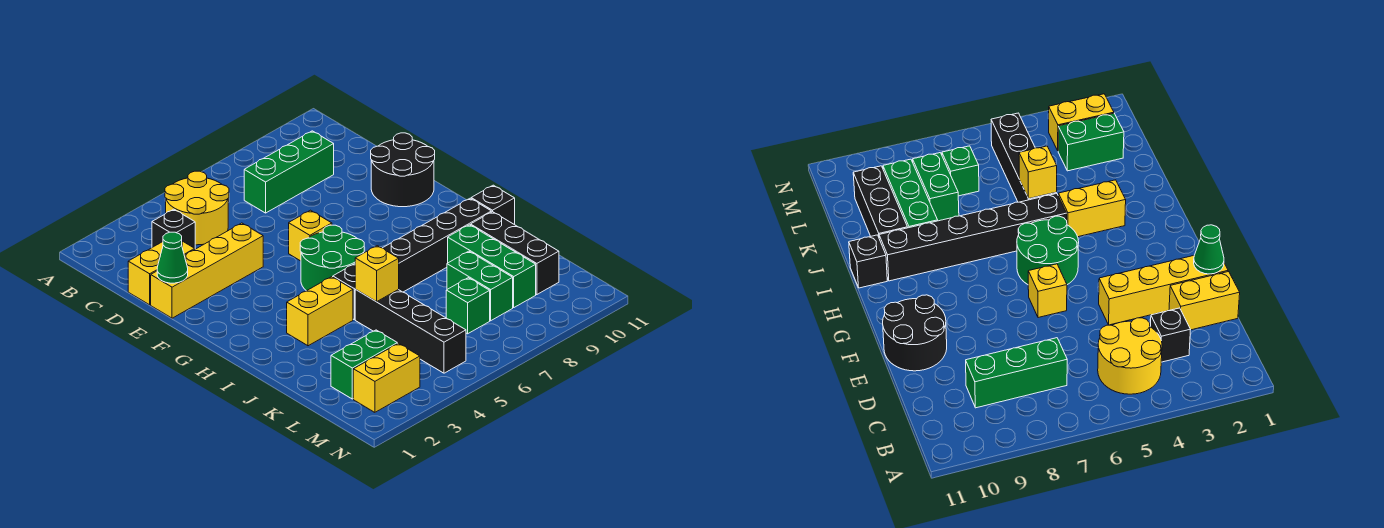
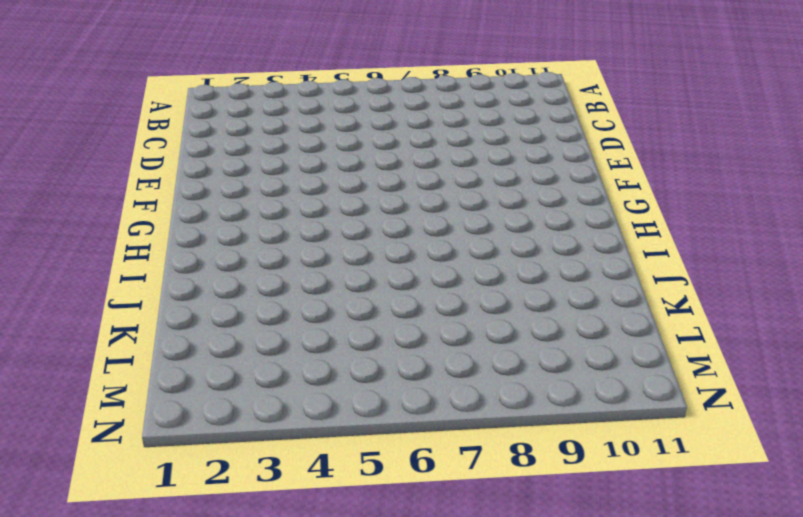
none -> yellow round brick B4:C5 level 1
none -> black brick C3 level 1
none -> green brick C7:C9 level 1

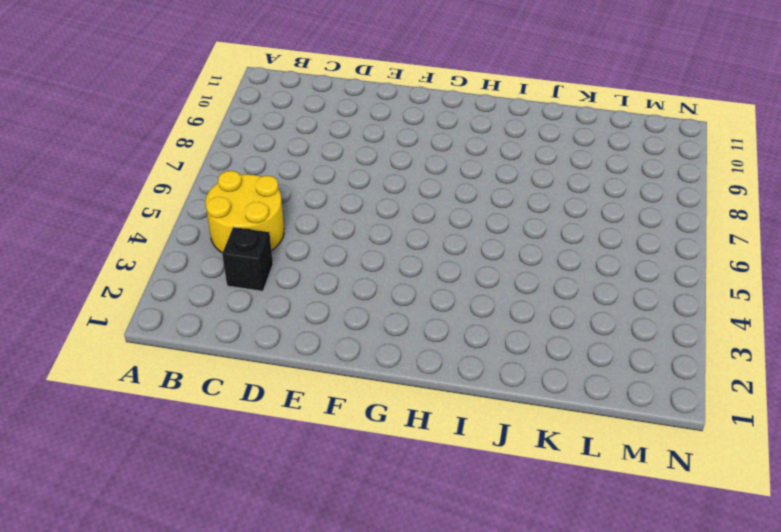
none -> green brick C7:C9 level 1
none -> yellow brick D1:D2 level 1
none -> yellow brick E1:E4 level 1

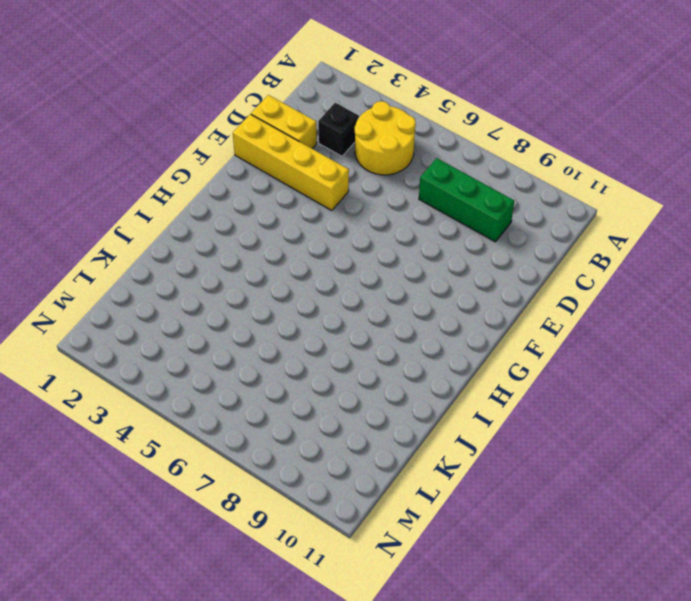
none -> black round brick E10:F11 level 1
none -> yellow brick F6 level 1
none -> green round brick G5:H6 level 1

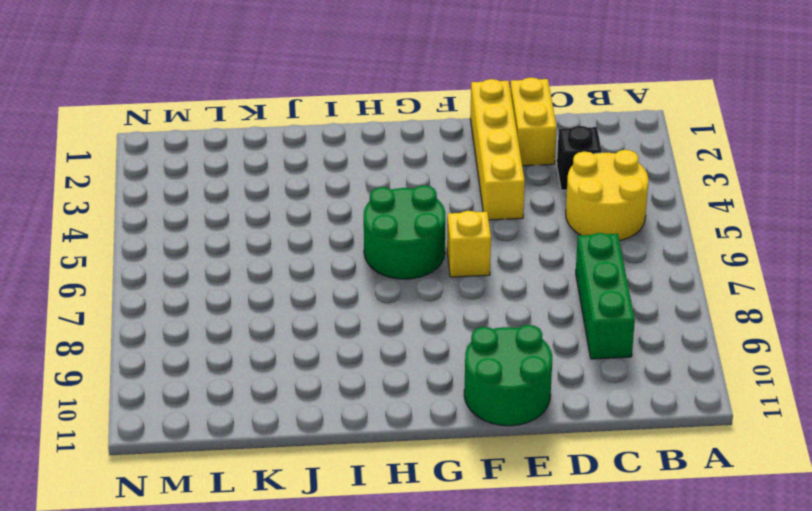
green round brick E10:F11 level 1 -> black round brick E10:F11 level 1
none -> yellow brick I3:I4 level 1
none -> black brick I5:I10 level 1
none -> black brick I11 level 1

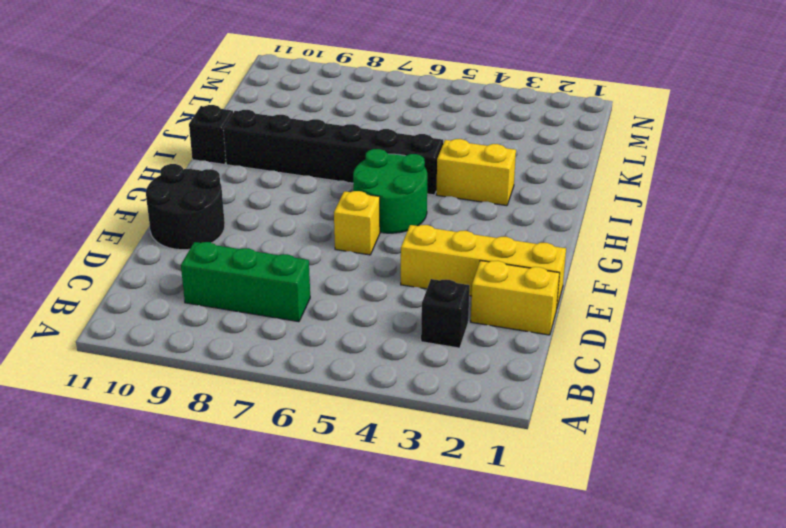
none -> yellow round brick B4:C5 level 1
none -> black brick J5:M5 level 1
none -> green brick J9:L9 level 1

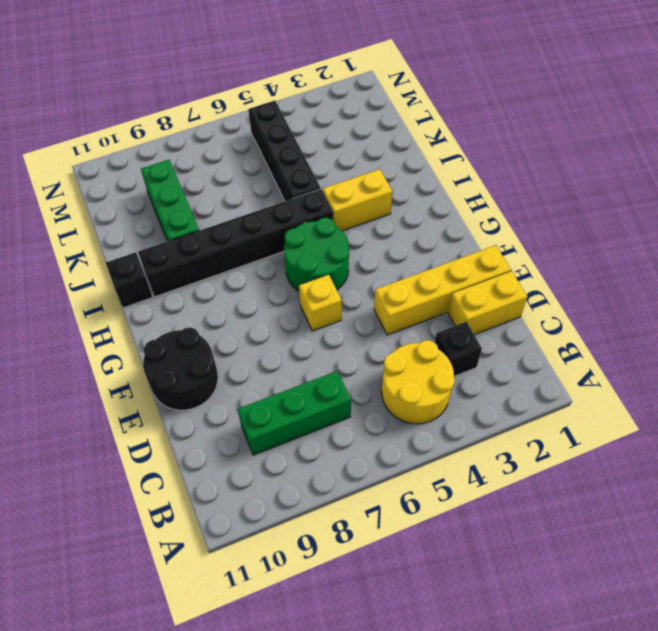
none -> black brick J10:L10 level 1
none -> green brick K8:L8 level 1
none -> green brick L2:L3 level 1

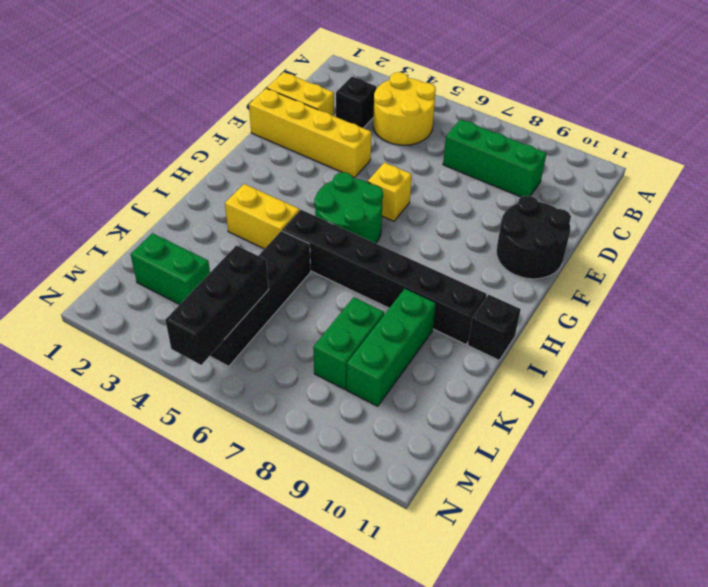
black brick L5:N5 level 2 -> black brick J10:L10 level 1
none -> green brick L7 level 1
none -> yellow brick M2:M3 level 1
none -> green cone E1 level 2

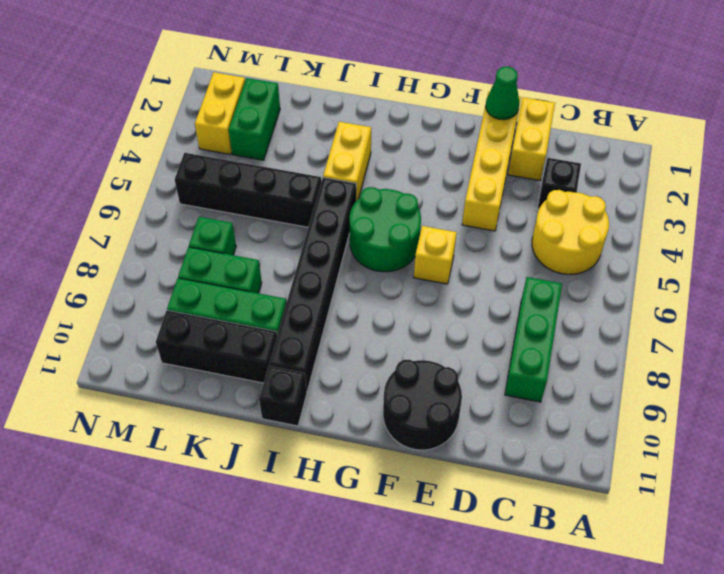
none -> yellow brick J5 level 2

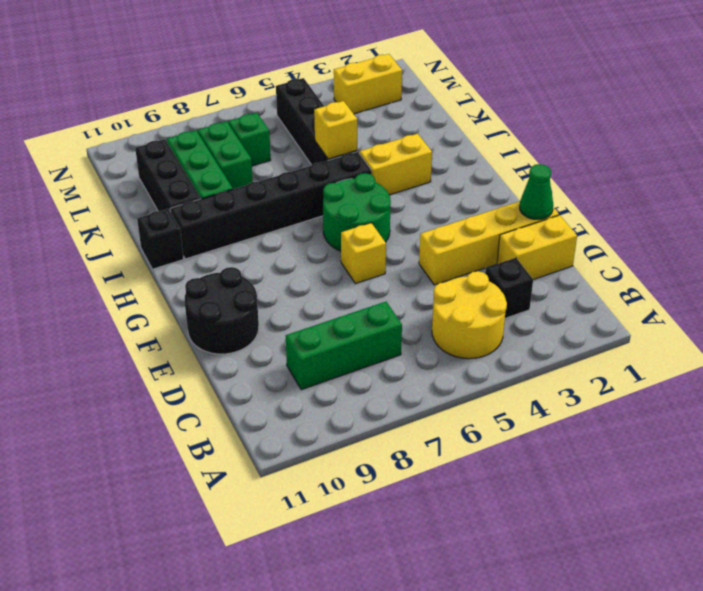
none -> green brick L2:L3 level 1

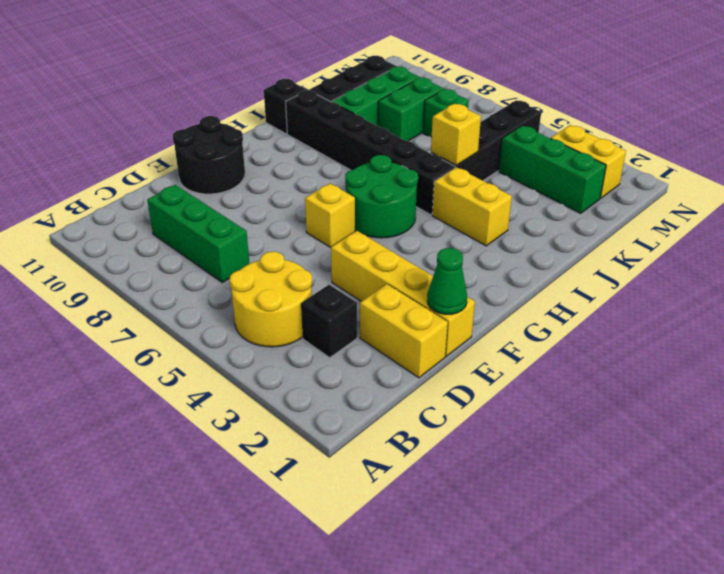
green brick L2:L4 level 1 -> green brick L2:L3 level 1

